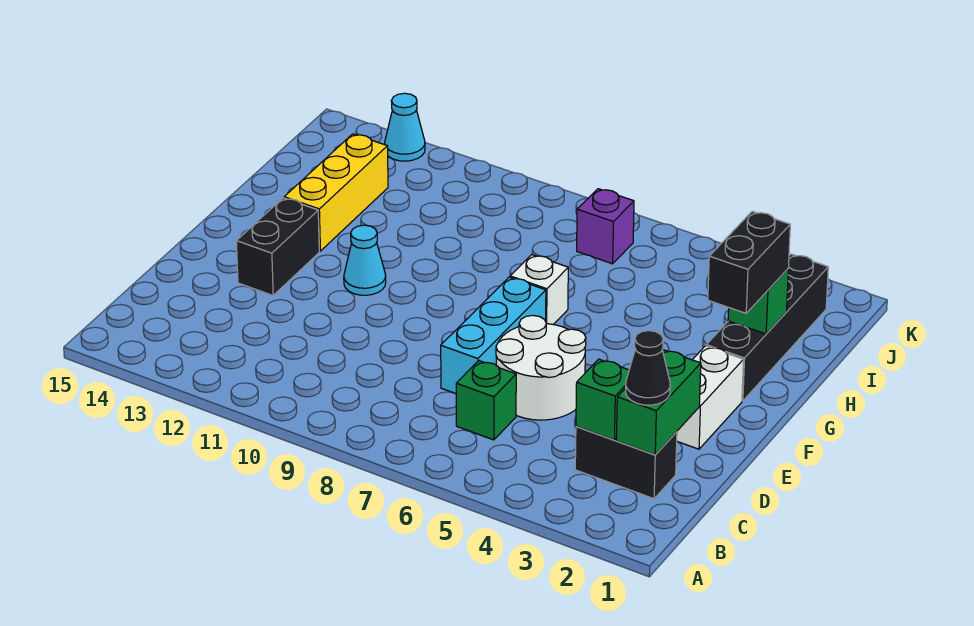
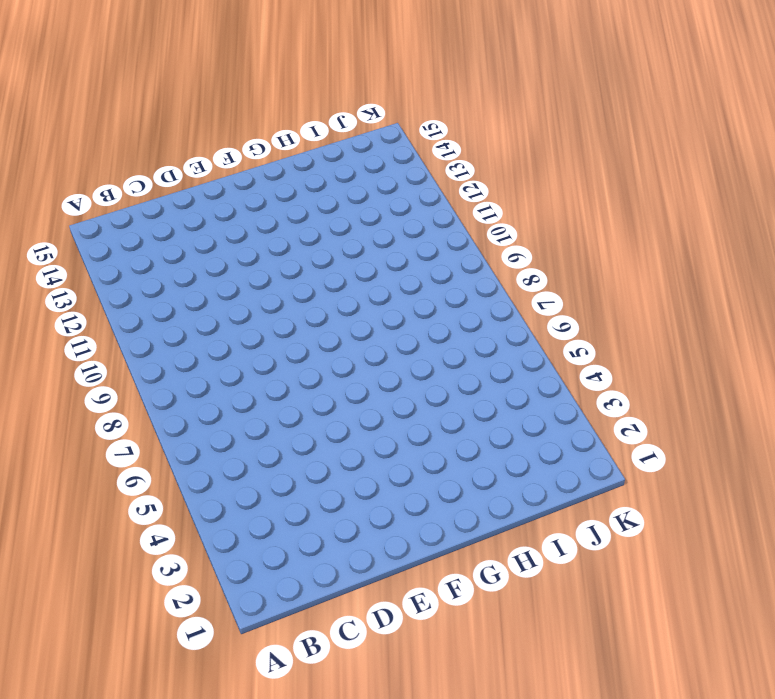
none -> black brick C2:C3 level 1
none -> green brick C6 level 1
none -> white round brick D5:E6 level 1

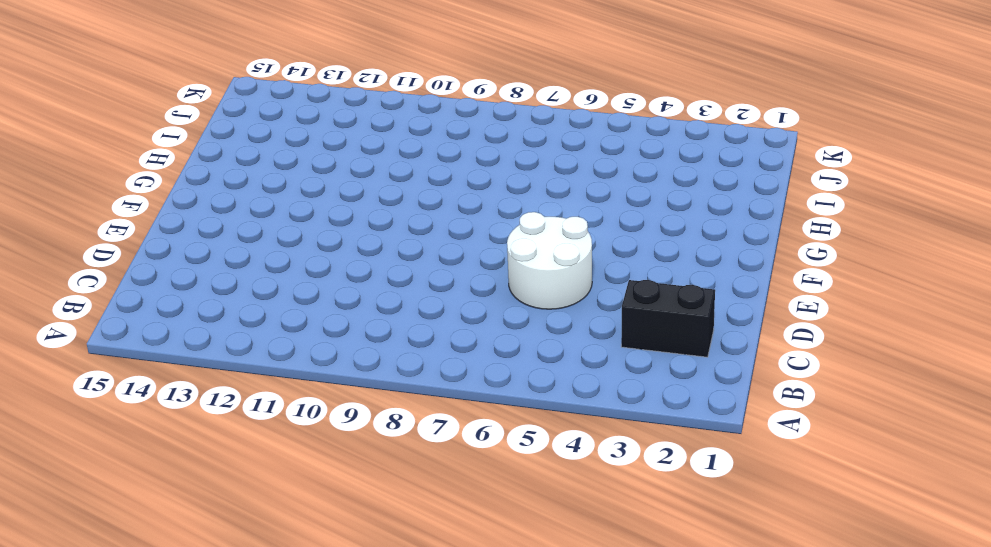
none -> green brick C6 level 1
none -> cyan brick D7:F7 level 1
none -> white brick E2:F2 level 1

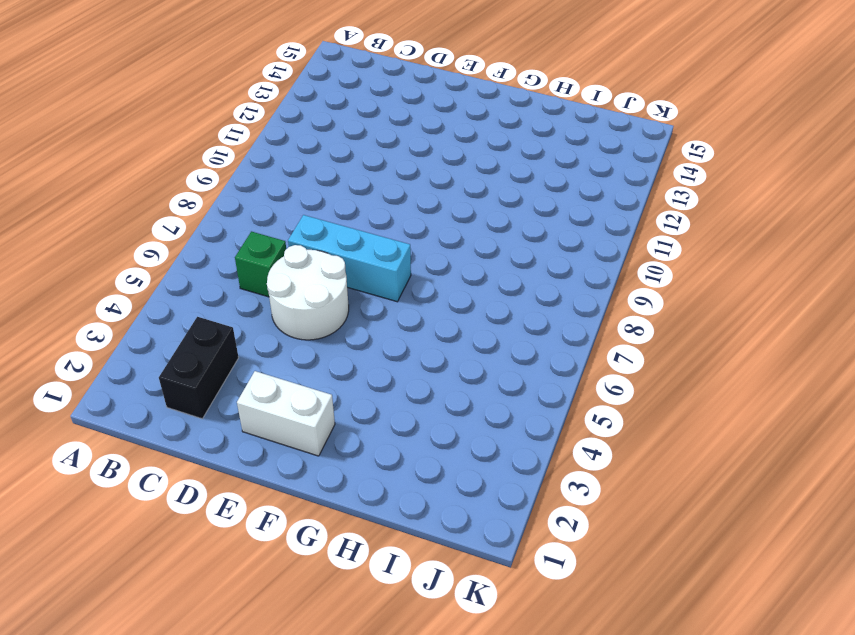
none -> black brick E13:F13 level 1
none -> cyan cone F11 level 1
none -> black brick G2:J2 level 1

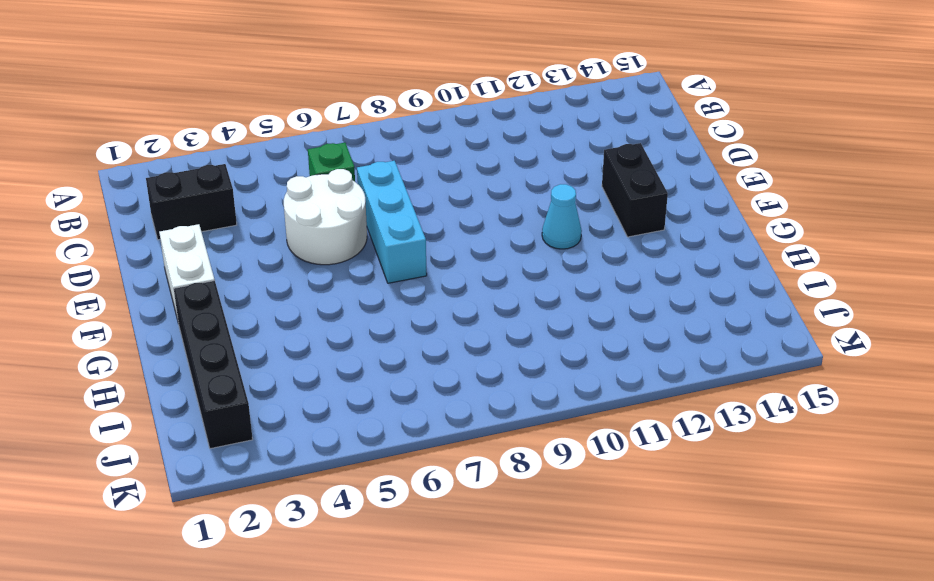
none -> white brick G7 level 1
none -> yellow brick G13:I13 level 1
none -> purple brick J7 level 1

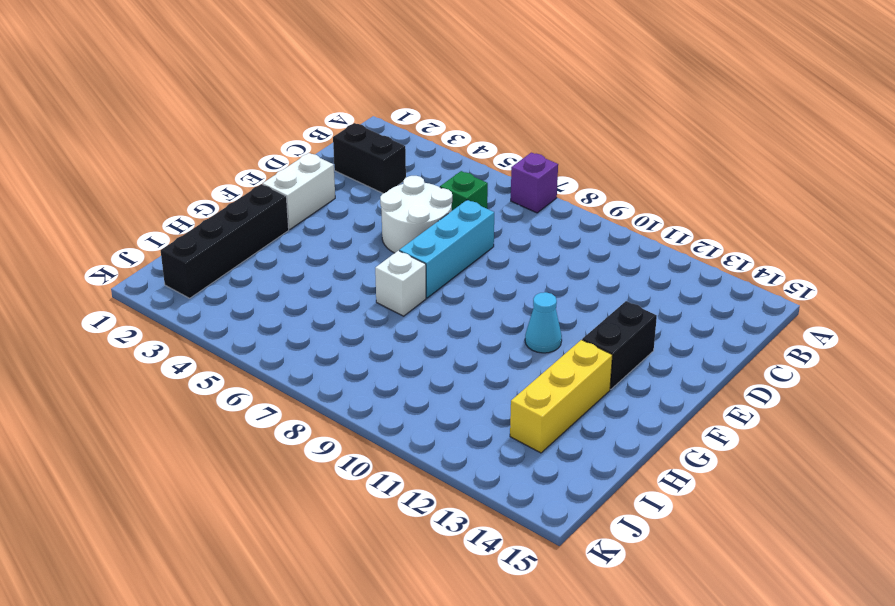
purple brick A7 level 1 -> purple brick J7 level 1
none -> cyan cone K13 level 1
none -> green brick C2:D2 level 2
none -> green brick C3 level 2

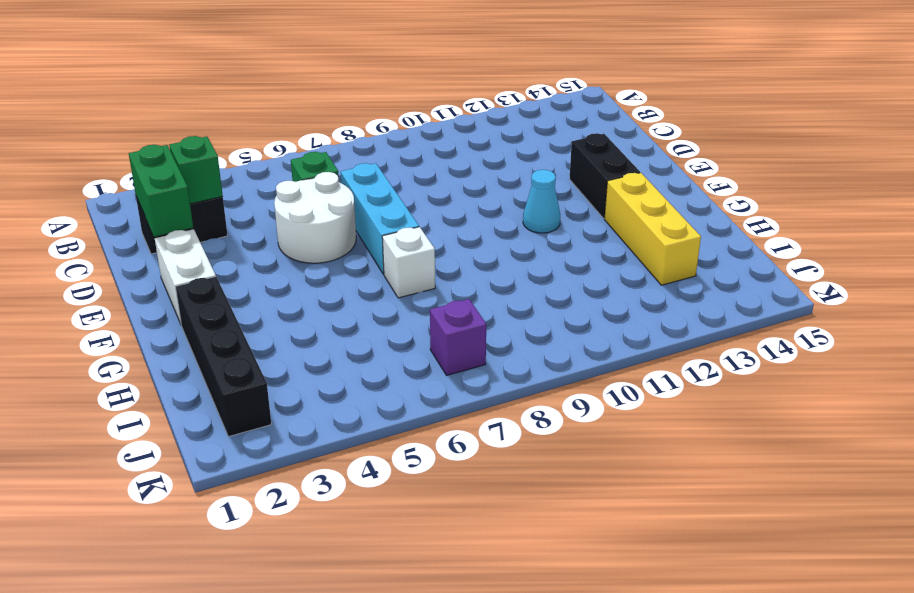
none -> cyan cone K13 level 1
none -> green brick H2 level 2
none -> black cone C2 level 3

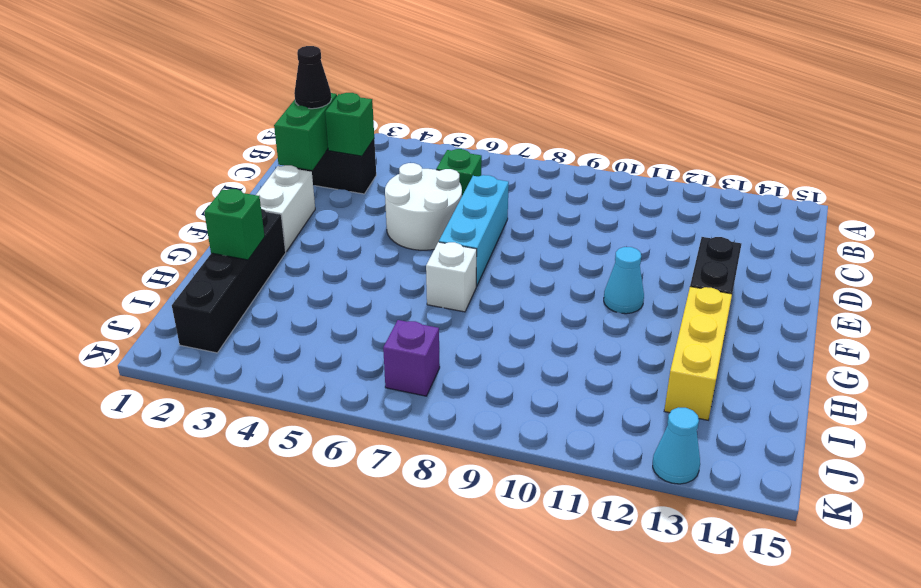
none -> black brick G2:H2 level 3

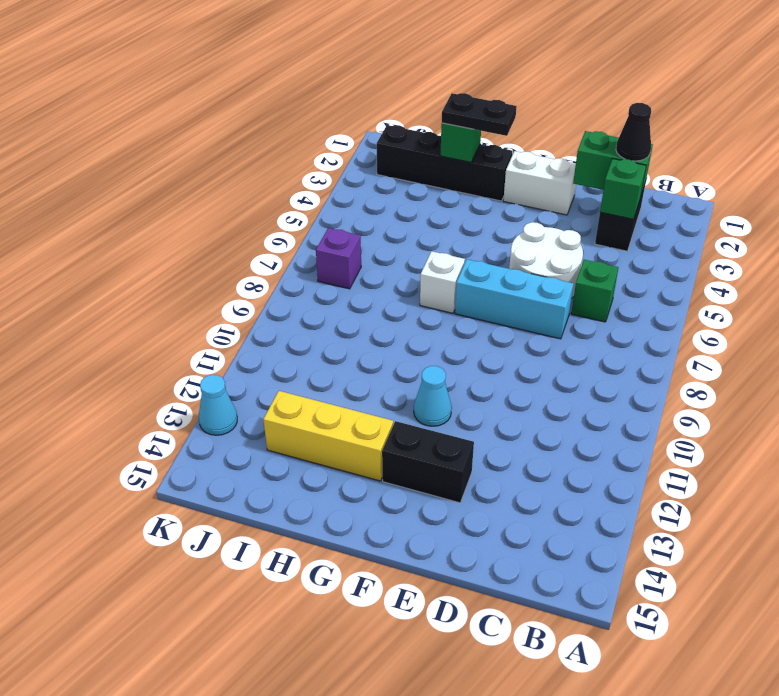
black plate G2:H2 level 3 -> black brick G2:H2 level 3

